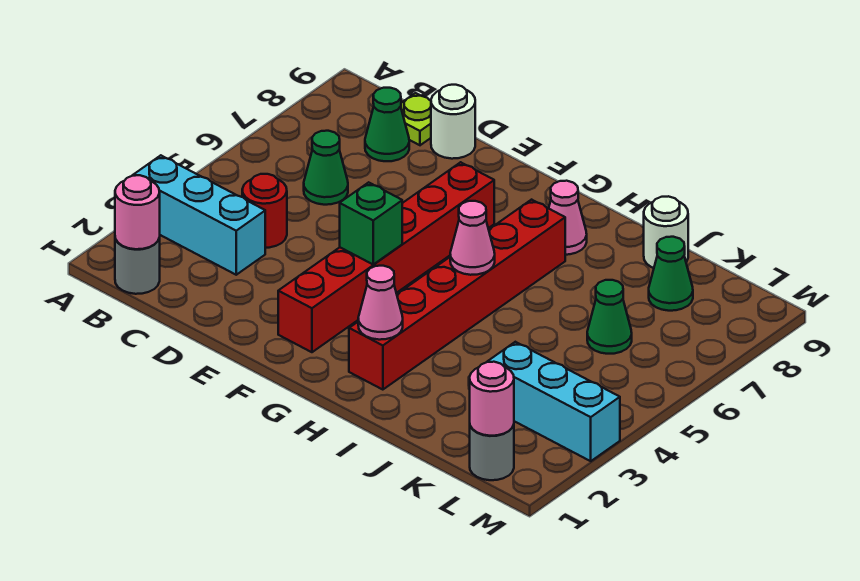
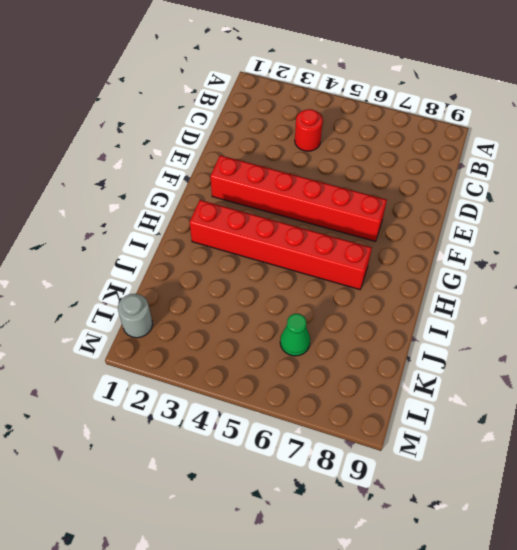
none -> cyan brick A3:C3 level 1
none -> grey round brick B1 level 1
none -> green cone C6 level 1

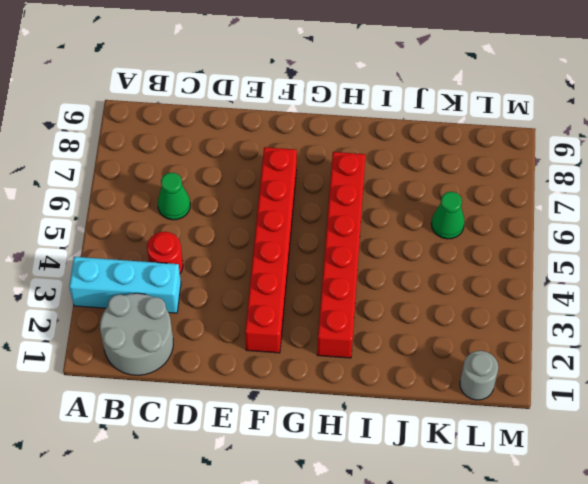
grey round brick B1:C2 level 1 -> grey round brick B1 level 1
none -> green cone C8 level 1
none -> lime plate C9 level 1
none -> white round brick D9 level 1

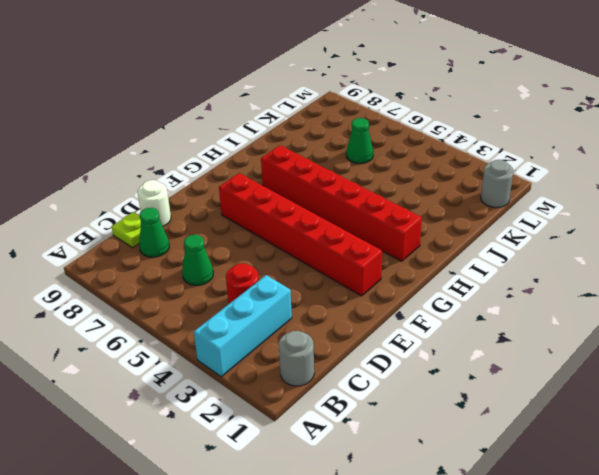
none -> pink cone H8 level 1
none -> white round brick J9 level 1
none -> cyan brick K3:M3 level 1

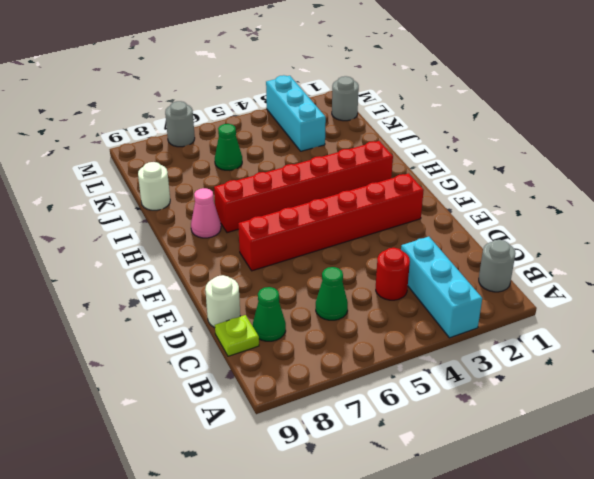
grey round brick M7 level 1 -> none
none -> green cone K8 level 1
none -> pink round brick B1 level 2
none -> green brick F4 level 2

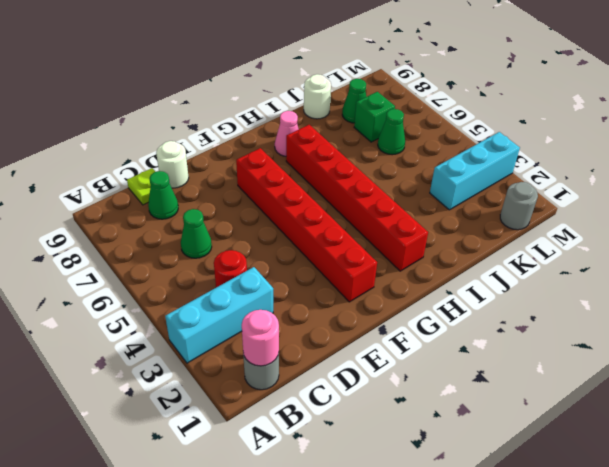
green brick K7 level 1 -> green brick F4 level 2
none -> pink cone H2 level 2
none -> pink cone H5 level 2
none -> pink round brick L1 level 2

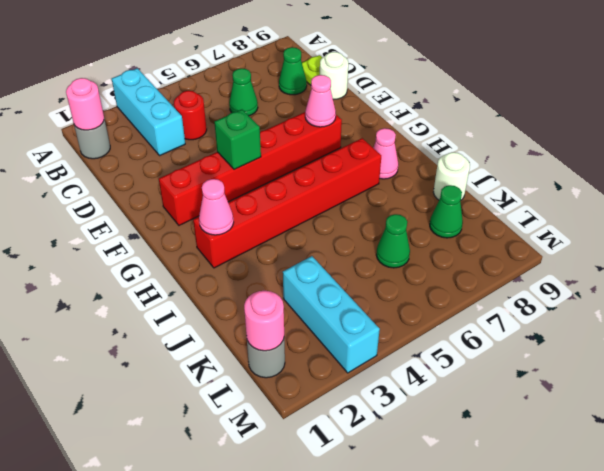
pink cone F7 level 2 -> pink cone H5 level 2

